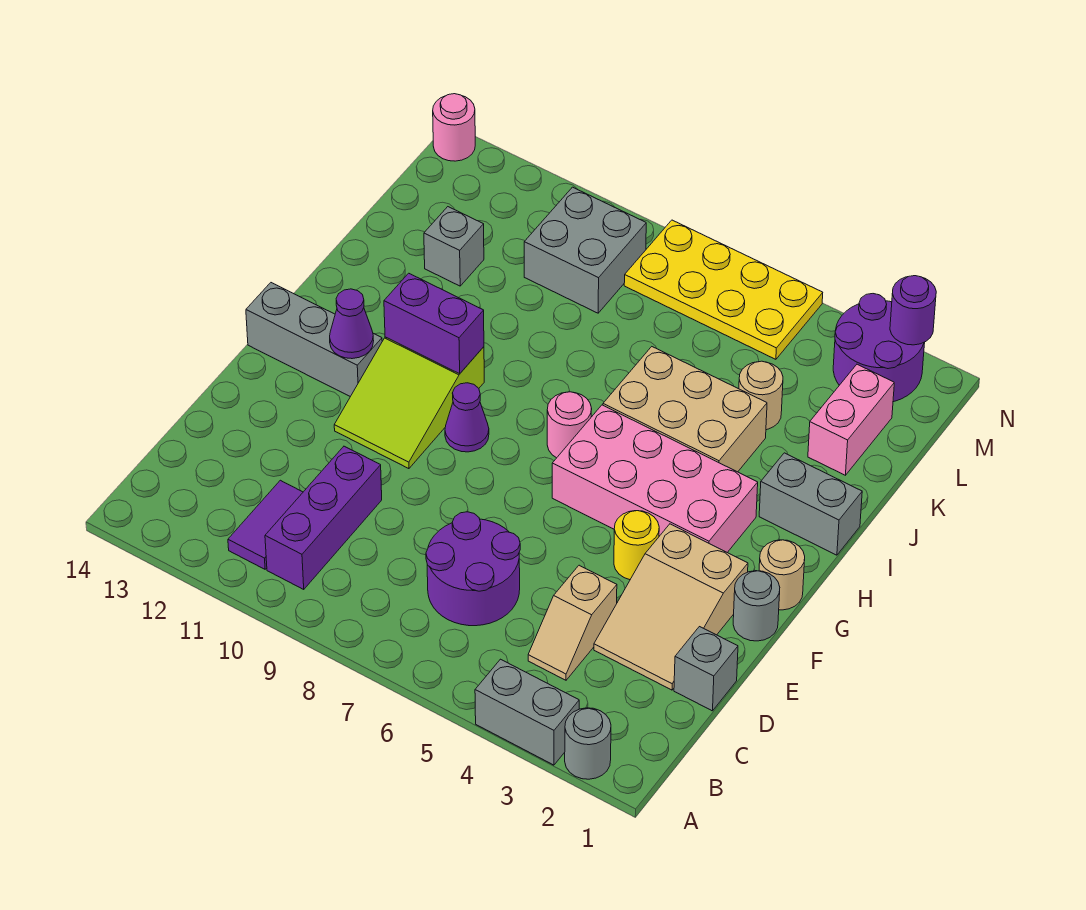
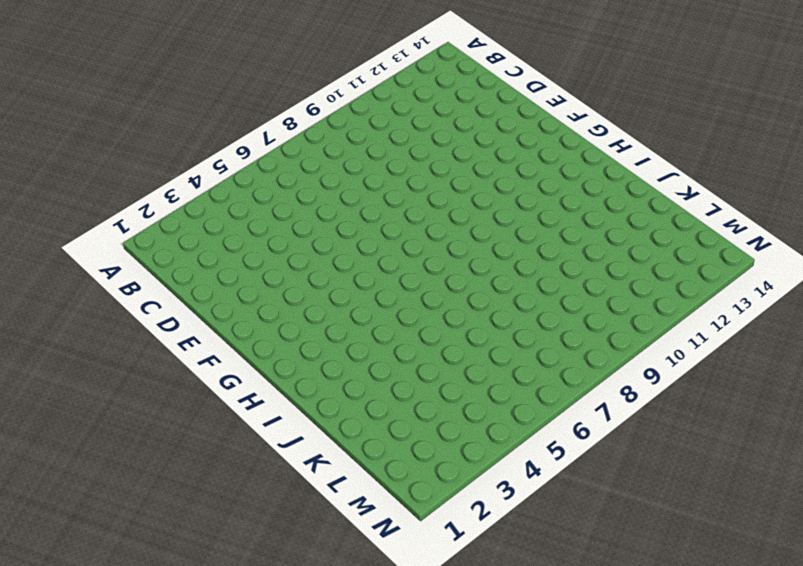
none -> grey round brick A2 level 1
none -> grey brick A3:A4 level 1
none -> purple brick B10:D10 level 1

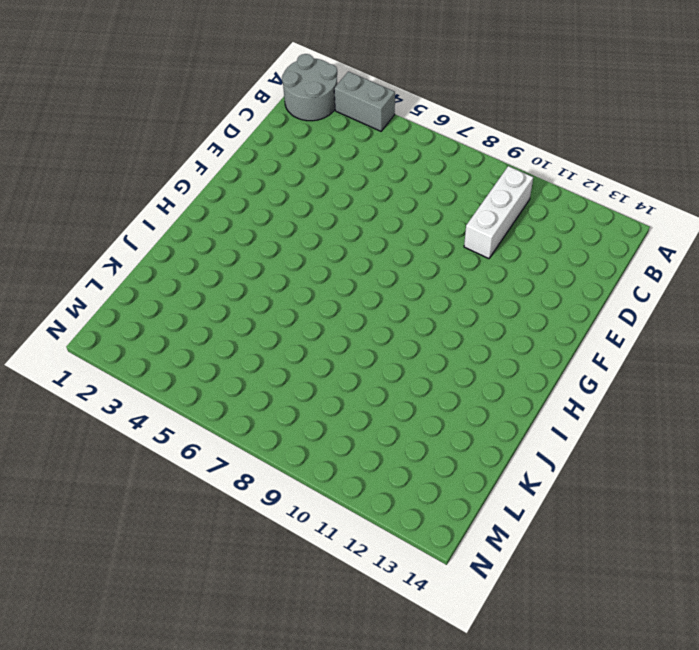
grey round brick A1:B2 level 1 -> grey round brick A2 level 1
white brick B10:D10 level 1 -> purple brick B10:D10 level 1
none -> purple tile B11:C11 level 1
none -> tan slope C4:D4 level 1 top D
none -> purple round brick C6:D7 level 1

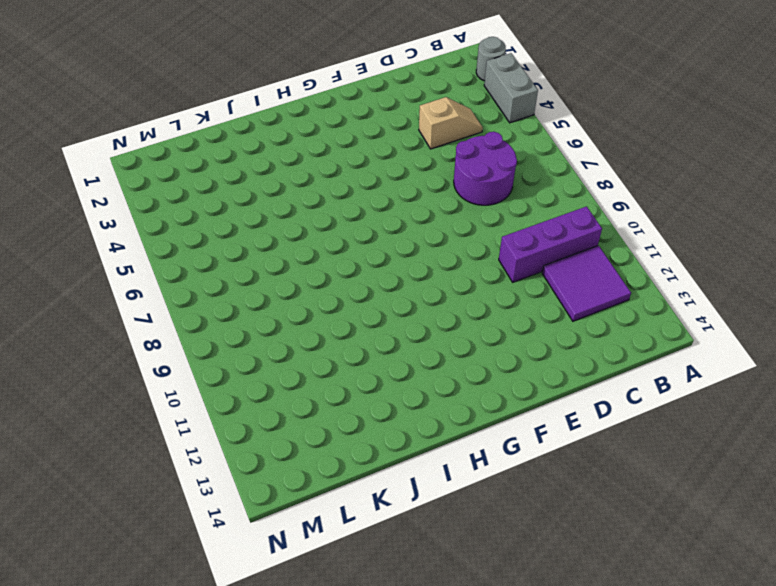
purple tile B11:C12 level 1 -> purple tile B11:C11 level 1
none -> grey brick D1 level 1
none -> tan slope D2:F3 level 1 top F
none -> grey round brick F1 level 1

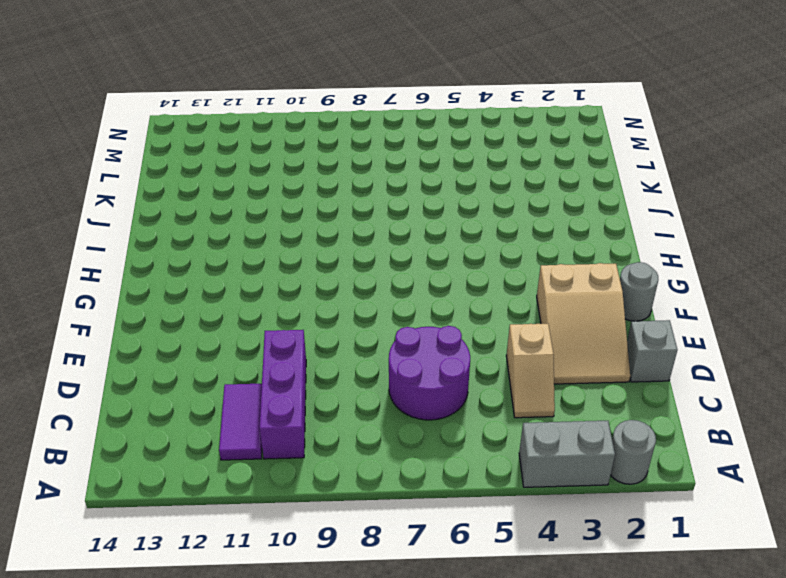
none -> yellow round brick F4 level 1
none -> lime slope F10:H11 level 1 top H
none -> tan round brick G1 level 1

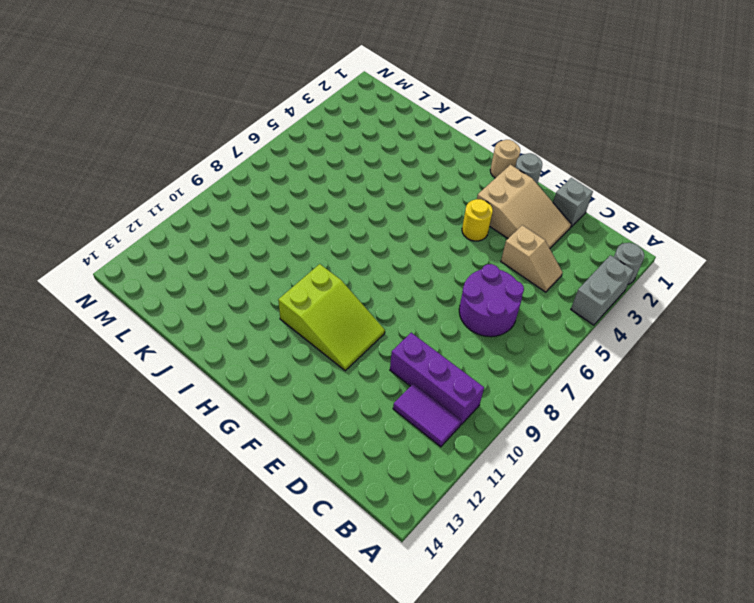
none -> pink brick G3:H6 level 1
none -> purple cone G9 level 1
none -> grey brick G12:G14 level 1

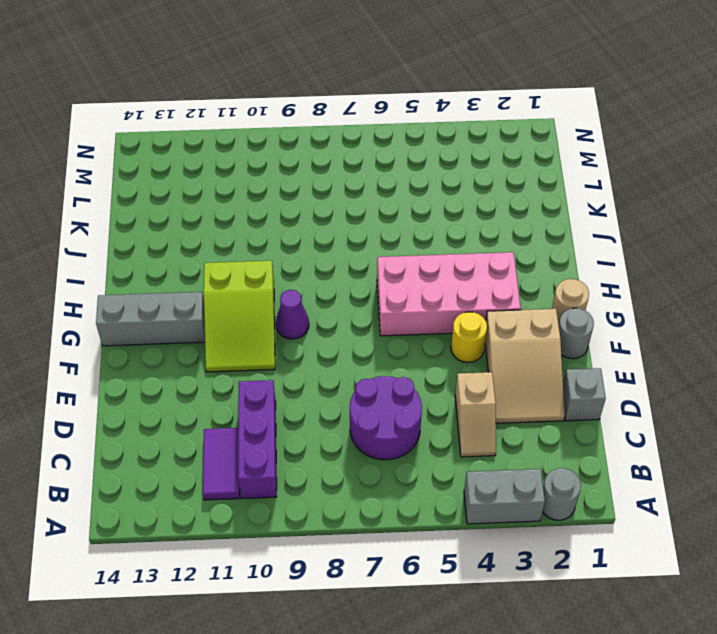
none -> pink round brick H7 level 1
none -> grey brick I1:I2 level 1
none -> tan brick I4:J6 level 1

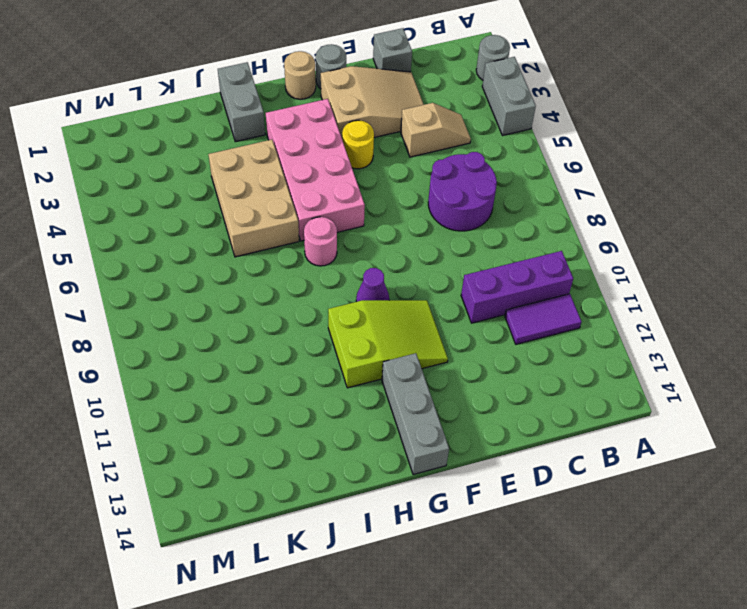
none -> pink brick K2:L2 level 1
none -> tan round brick K4 level 1
none -> grey brick K12 level 1

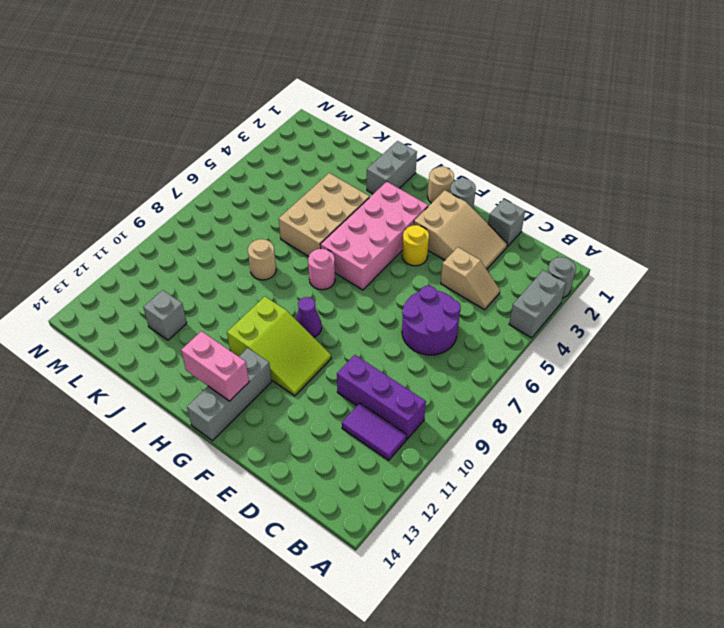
pink brick G13:H13 level 2 -> pink brick K2:L2 level 1
tan round brick J8 level 1 -> tan round brick K4 level 1
none -> grey brick L9:M10 level 1
none -> purple round brick M2:N3 level 1
none -> yellow plate M5:N8 level 1

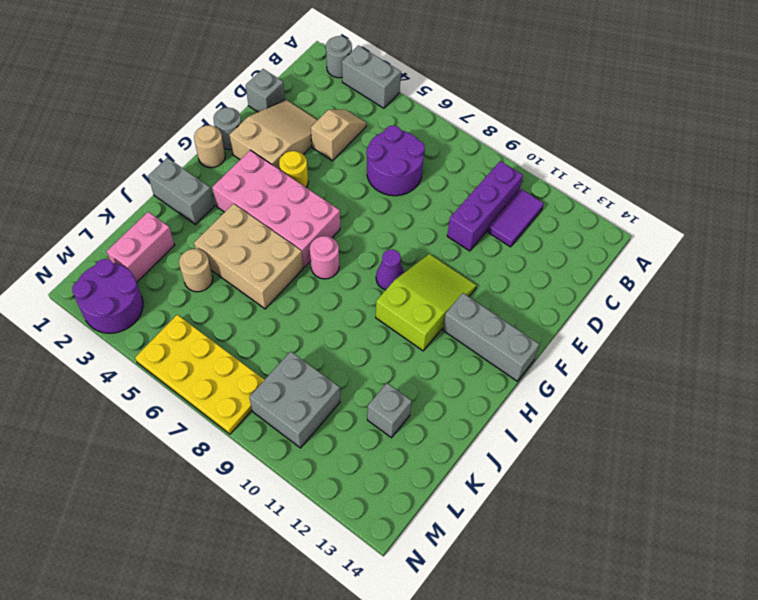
none -> pink round brick N14 level 1
none -> purple cone G12 level 2
none -> purple brick H10:H11 level 2

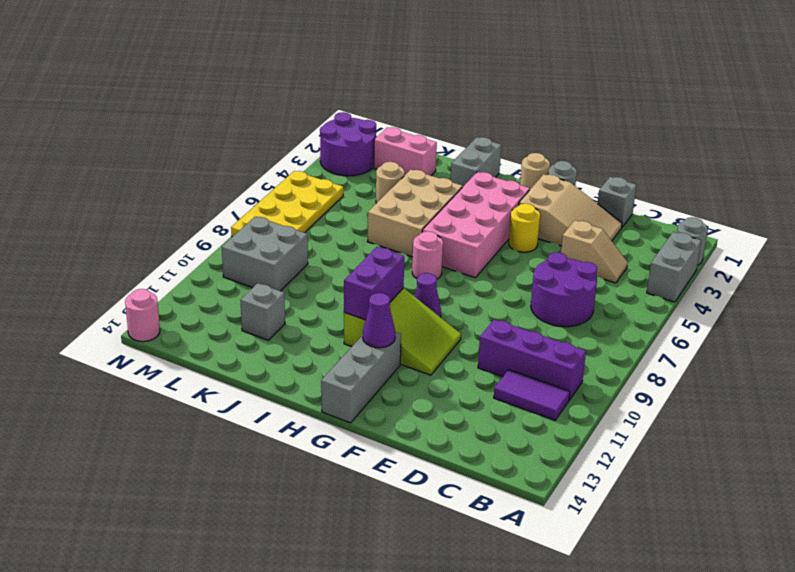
none -> purple round brick N2 level 2

